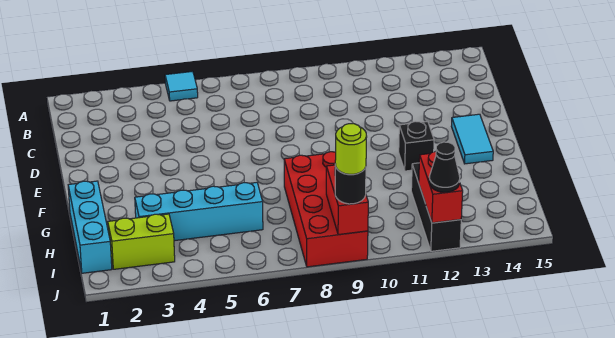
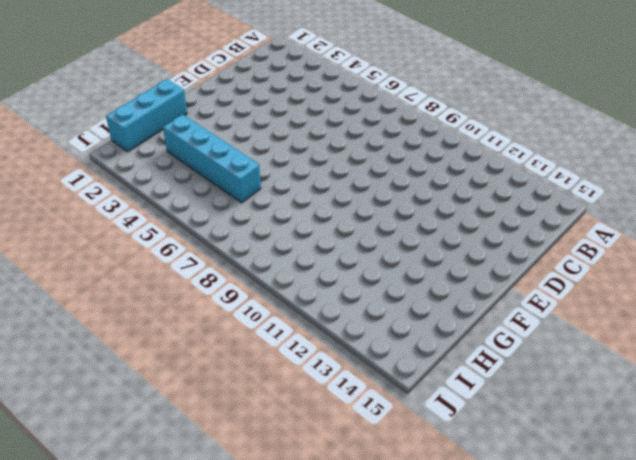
none -> cyan tile A5 level 1
none -> cyan tile E14:F14 level 1
none -> black brick F12 level 1

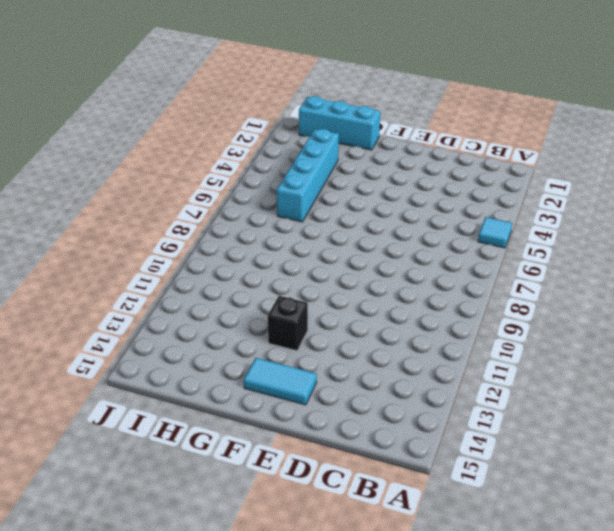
none -> red brick G8:J9 level 1
none -> black brick H12:J12 level 1
none -> lime brick I2:I3 level 1

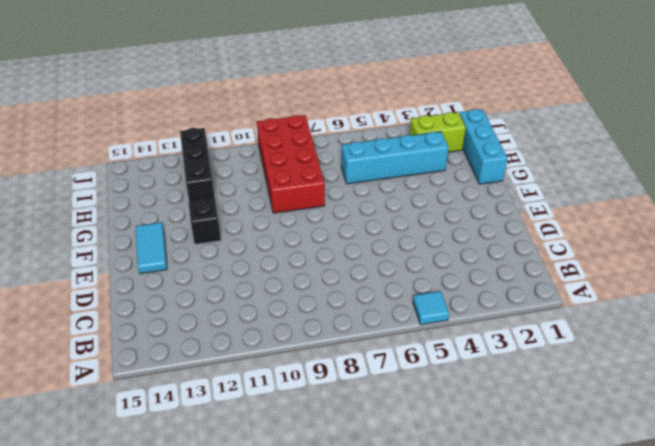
none -> red brick I9:J9 level 2
none -> red brick I12:J12 level 2
none -> black round brick J9 level 3

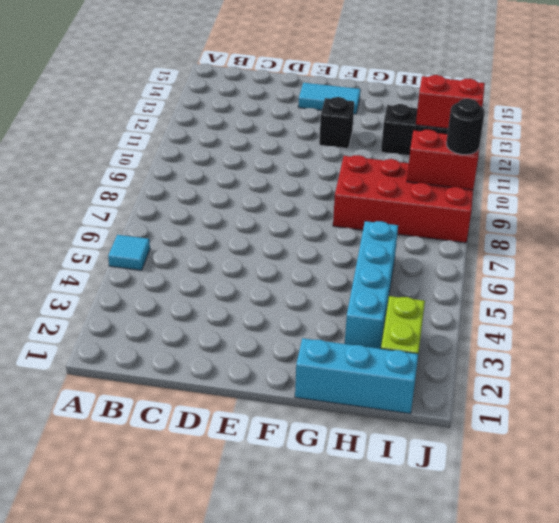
none -> black cone J12 level 3
none -> lime round brick J9 level 4

